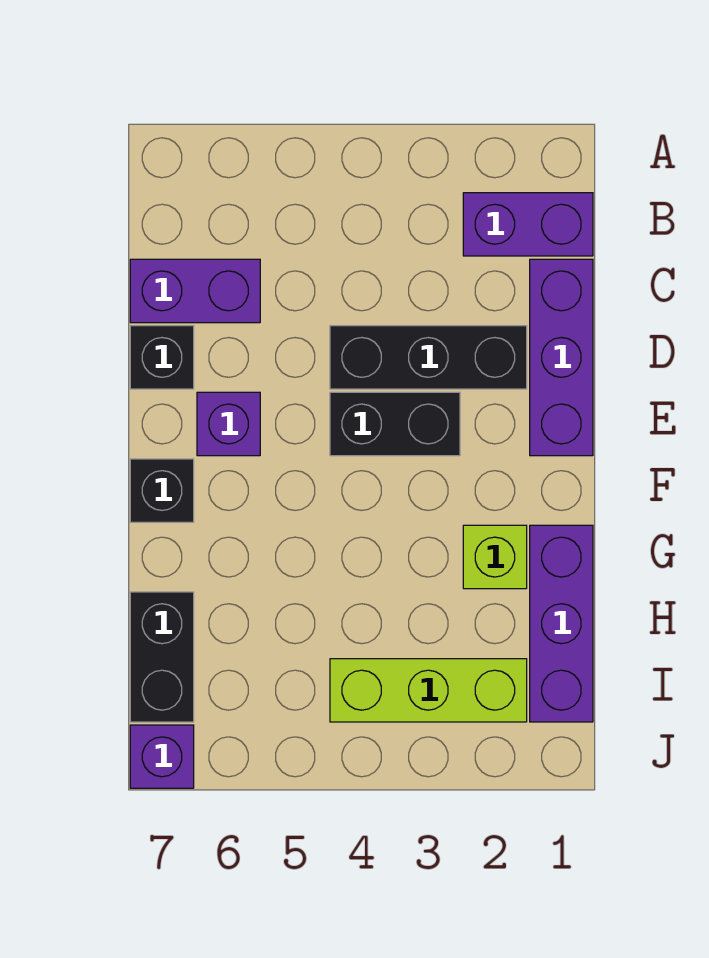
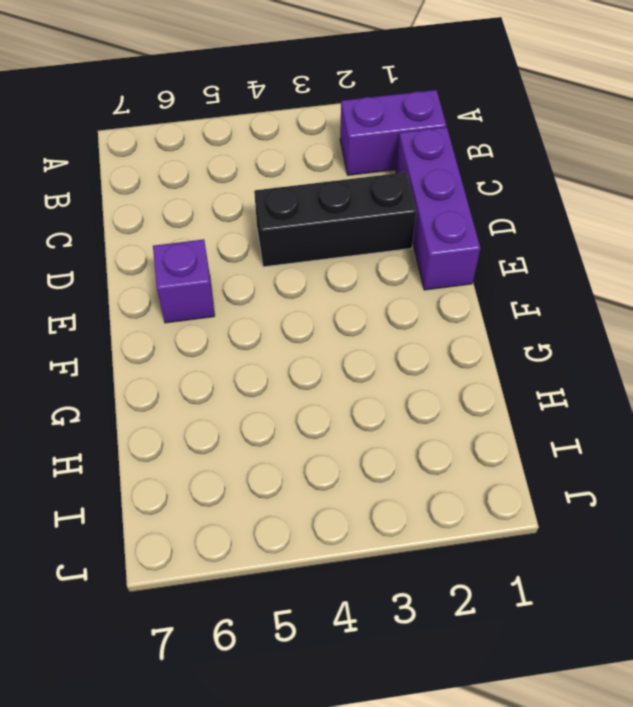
none -> purple brick C6:C7 level 1
none -> black brick D7 level 1
none -> black brick E3:E4 level 1

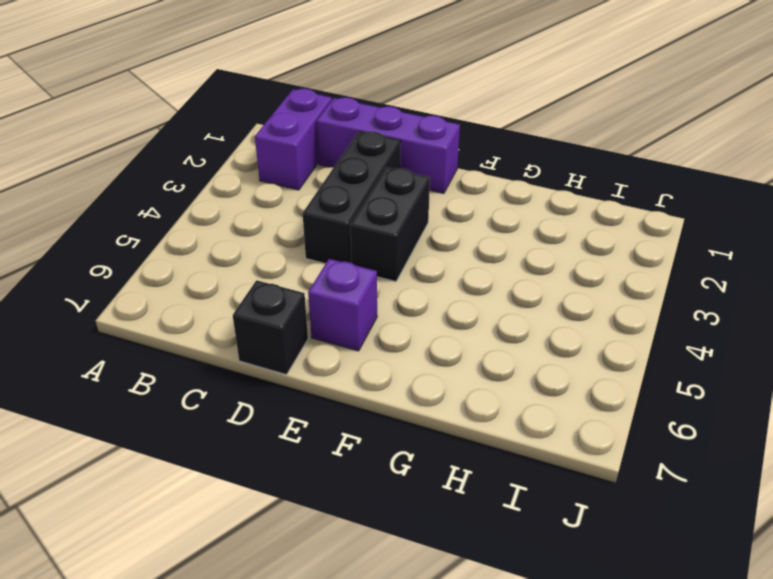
none -> purple brick C6:C7 level 1
none -> black brick F7 level 1
none -> purple brick G1:I1 level 1

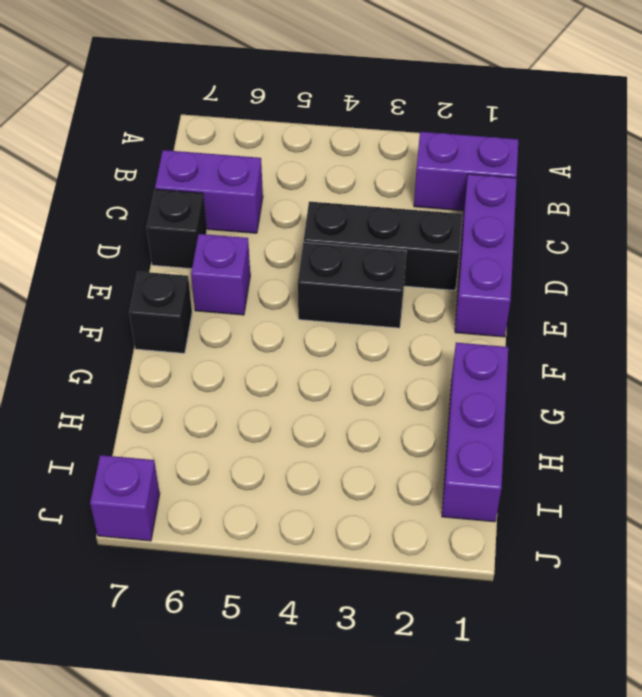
none -> lime brick G2 level 1
none -> black brick H7:I7 level 1
none -> lime brick I2:I4 level 1

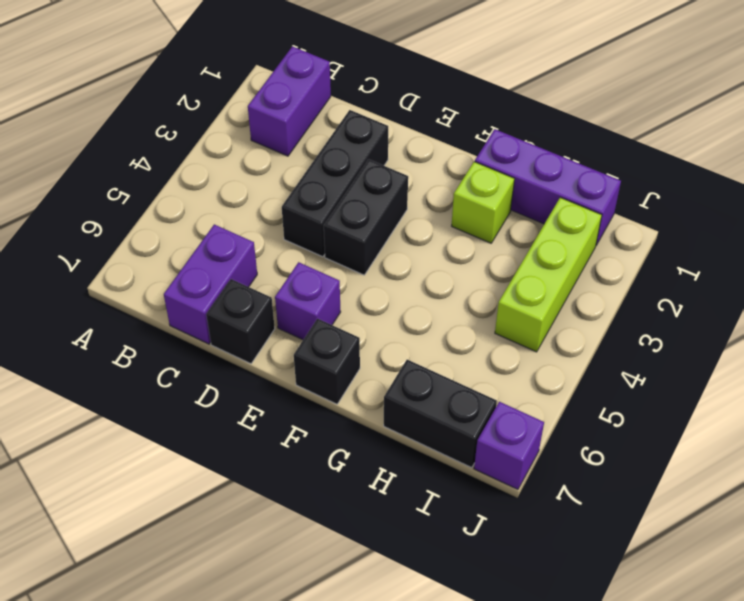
none -> purple brick C1:E1 level 1

